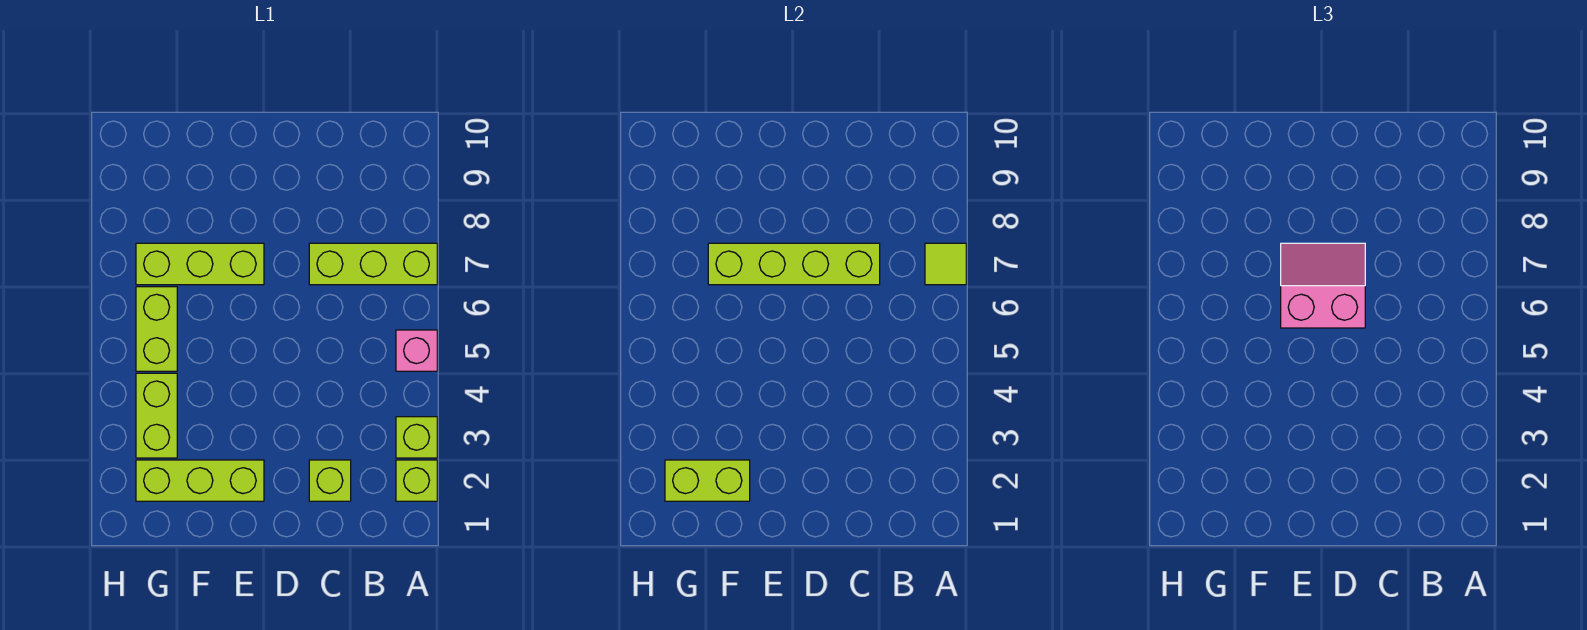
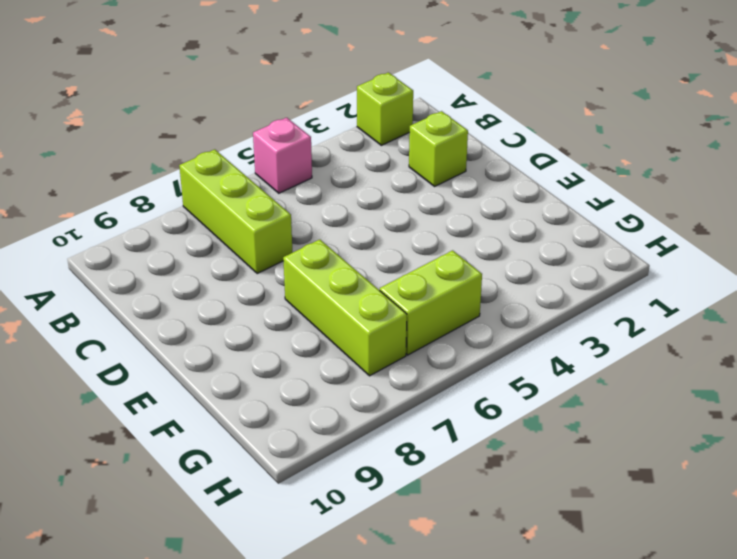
none -> lime brick A3 level 1
none -> lime brick E2:G2 level 1
none -> lime brick G3:G4 level 1

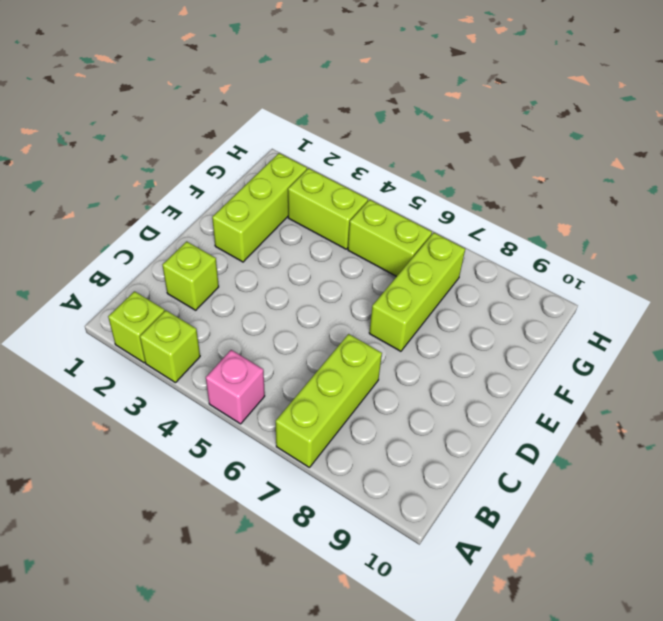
none -> lime tile A7 level 2
none -> lime brick C7:F7 level 2
none -> lime brick F2:G2 level 2

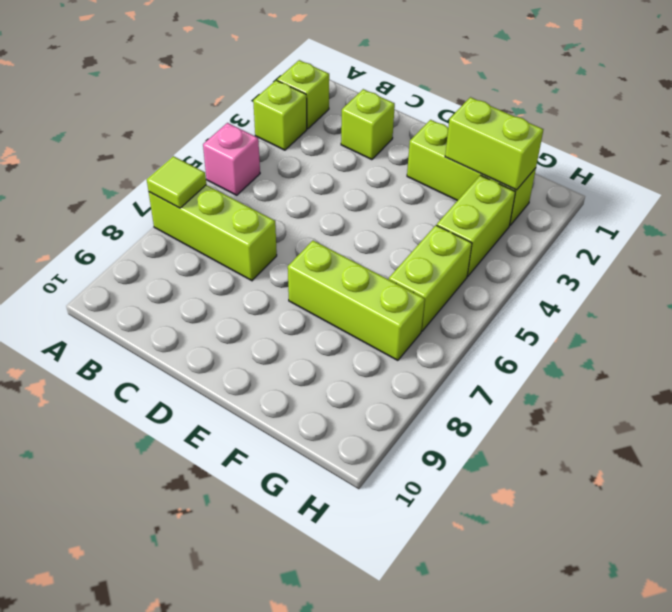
none -> lime brick C7:F7 level 2
none -> pink slope D6:E7 level 3 top 6

